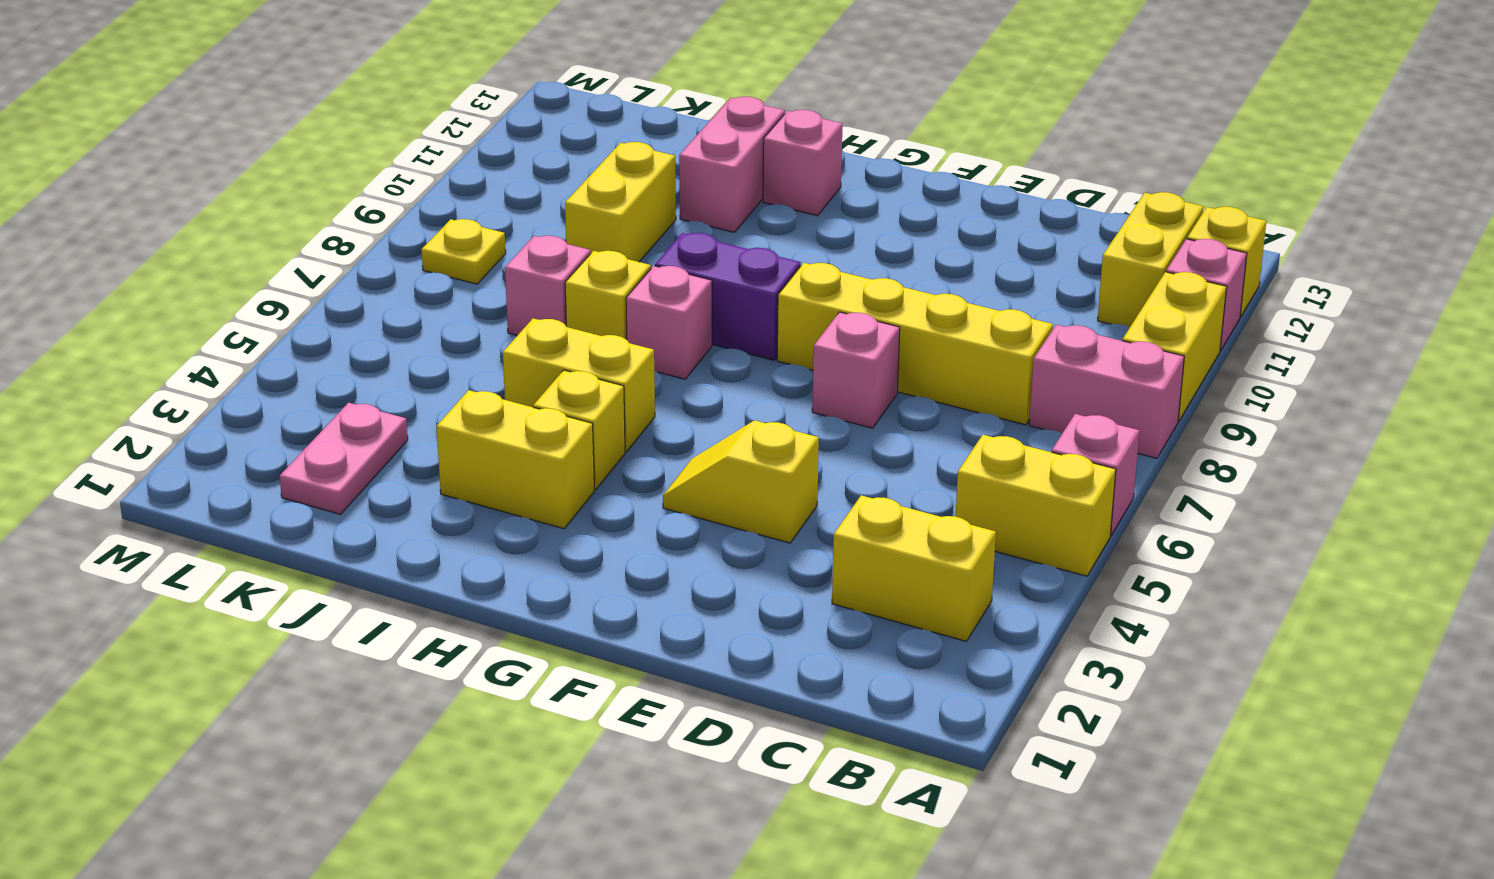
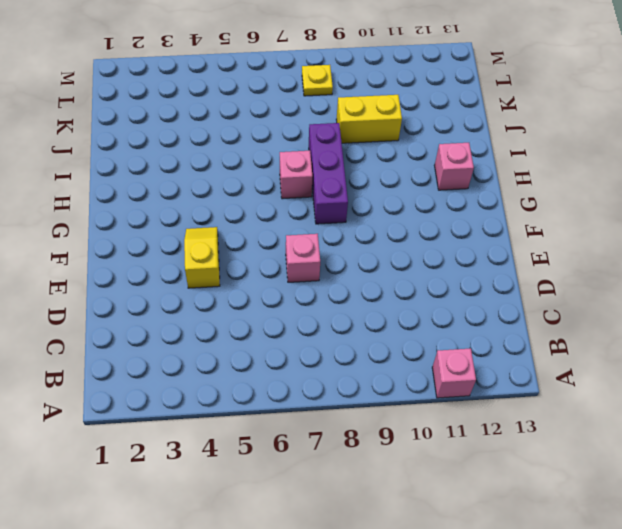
purple brick G8:I8 level 1 -> purple brick G8:H8 level 1
none -> yellow brick A5:B5 level 1
none -> pink brick A6 level 1
none -> pink brick A8:B8 level 1

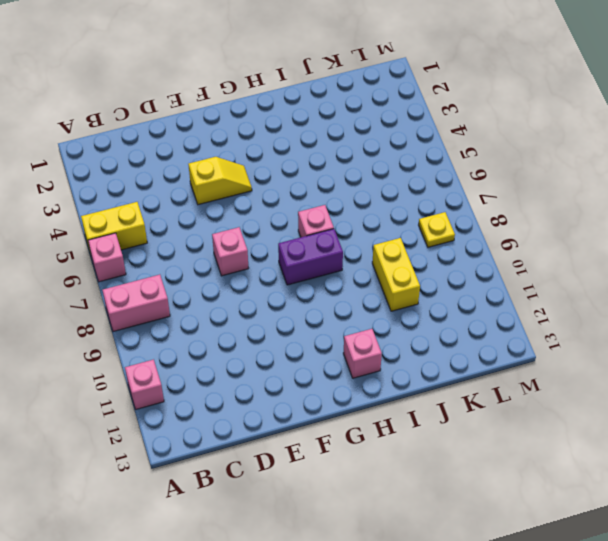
none -> yellow brick A9:A10 level 1
none -> yellow brick A12 level 1
none -> yellow brick B3:C3 level 1

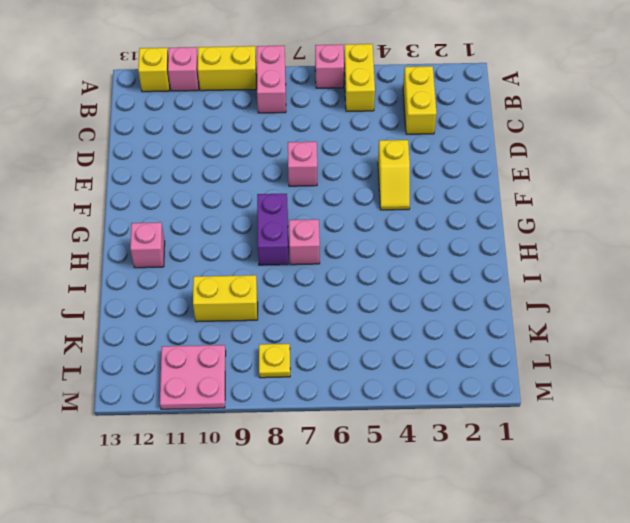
pink plate L10:M11 level 1 -> none
none -> yellow brick B11:B12 level 1
none -> yellow brick C8:F8 level 1
none -> yellow brick H3:I3 level 1

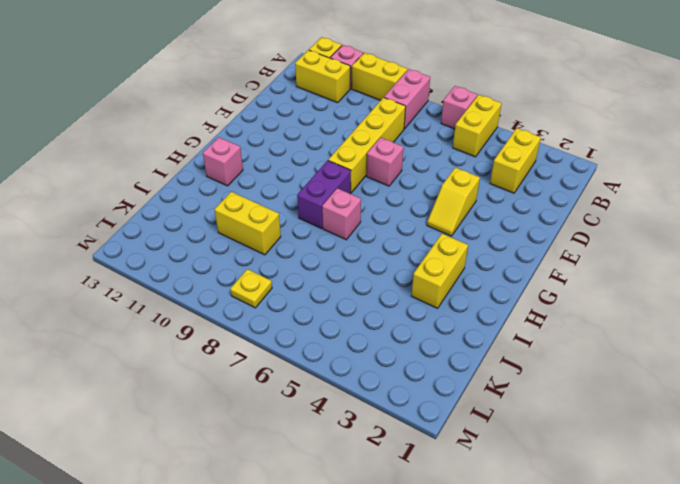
none -> yellow brick H4 level 1
none -> yellow brick H5:I5 level 1
none -> yellow brick I7 level 1

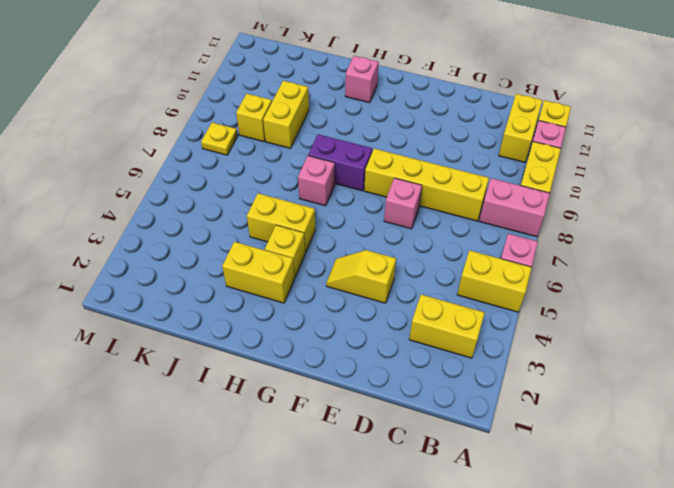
yellow brick K9 level 1 -> yellow brick I7 level 1
none -> pink brick I11:I12 level 1
none -> pink brick J7 level 1
none -> pink plate K2:K3 level 1

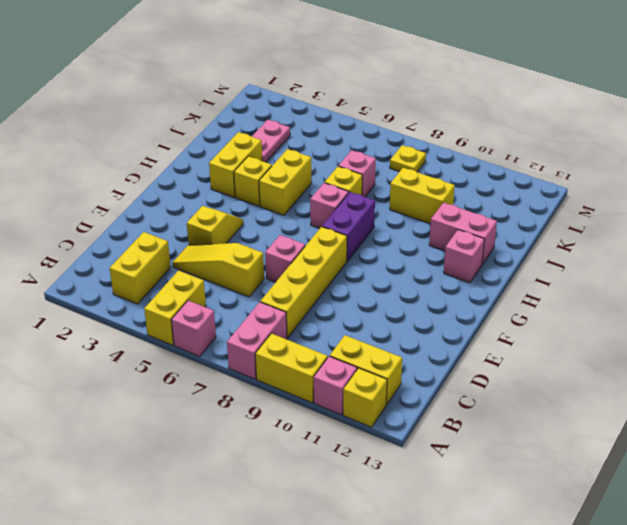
yellow slope D4:D6 level 1 top 6 -> none
pink plate J3:K3 level 1 -> pink plate K2:K3 level 1

